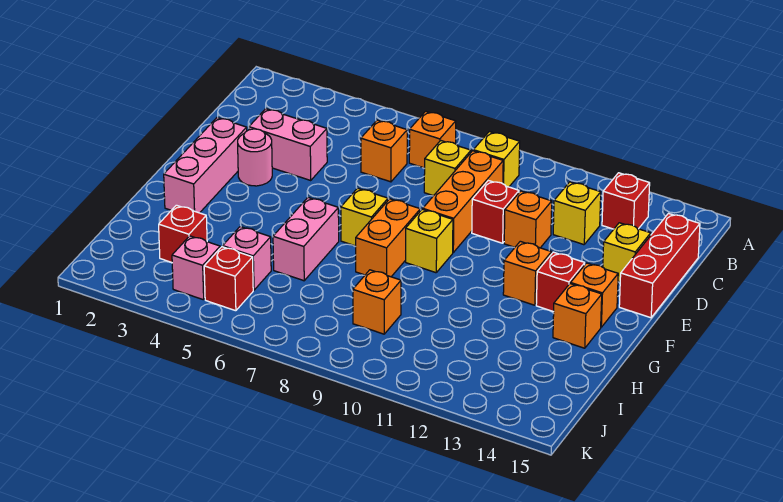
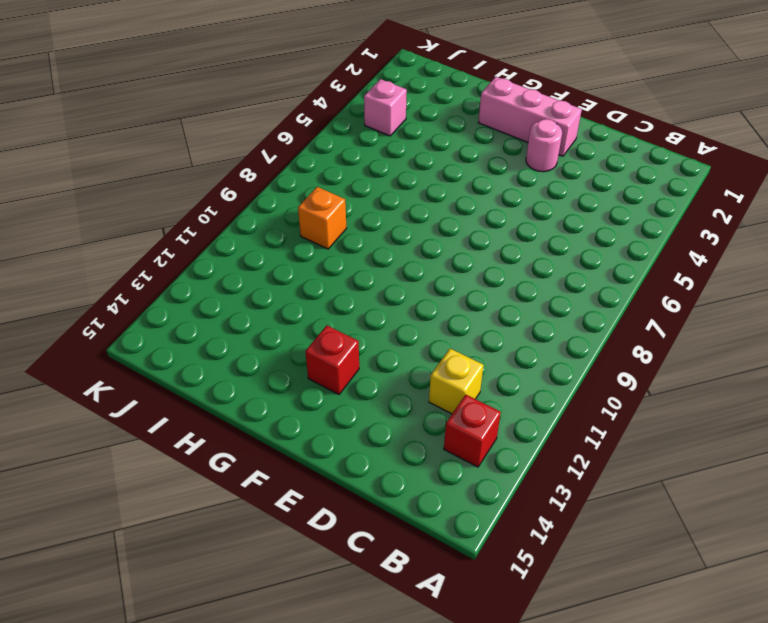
none -> orange brick B7 level 1
none -> yellow brick B9 level 1
none -> orange brick C6 level 1

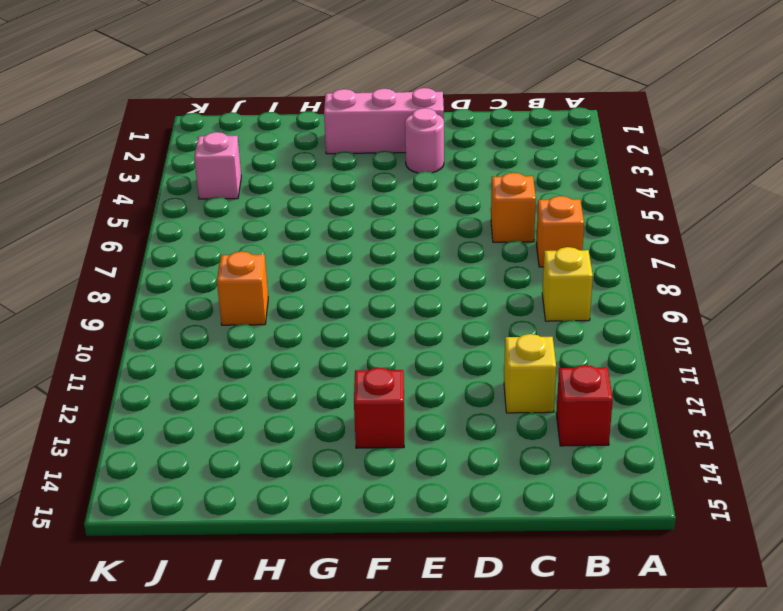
none -> yellow brick C8 level 1
none -> orange brick C9:E9 level 1
none -> red brick C15:E15 level 1

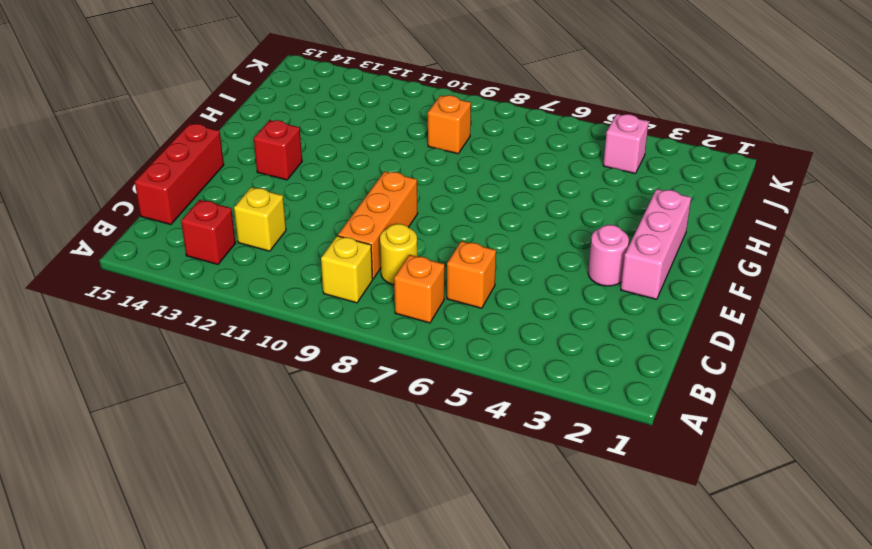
yellow round brick C8 level 1 -> yellow brick C8 level 1
none -> pink brick D3:D4 level 1
none -> red brick D10 level 1
none -> orange brick D11 level 1

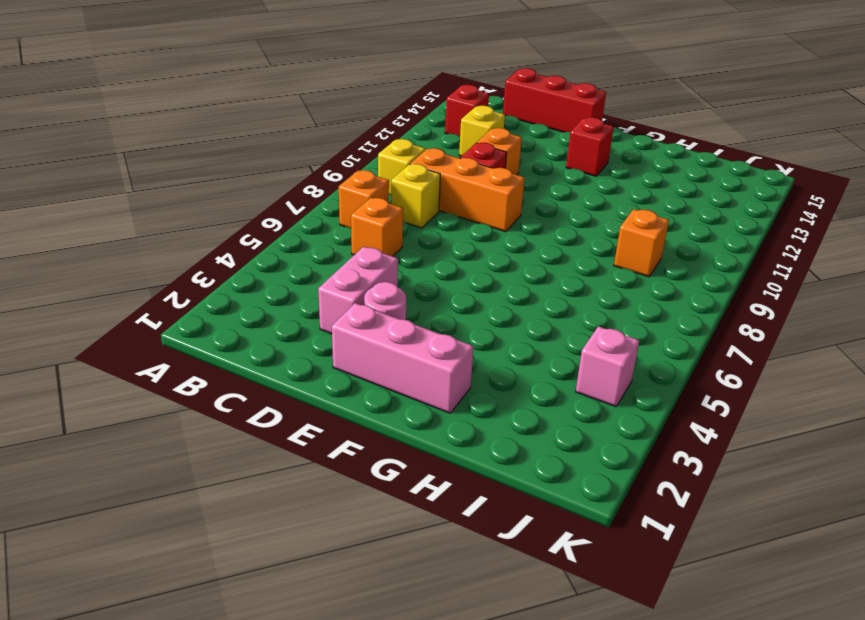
none -> yellow brick D14 level 1
none -> yellow brick F7 level 1
none -> orange brick F8:G8 level 1

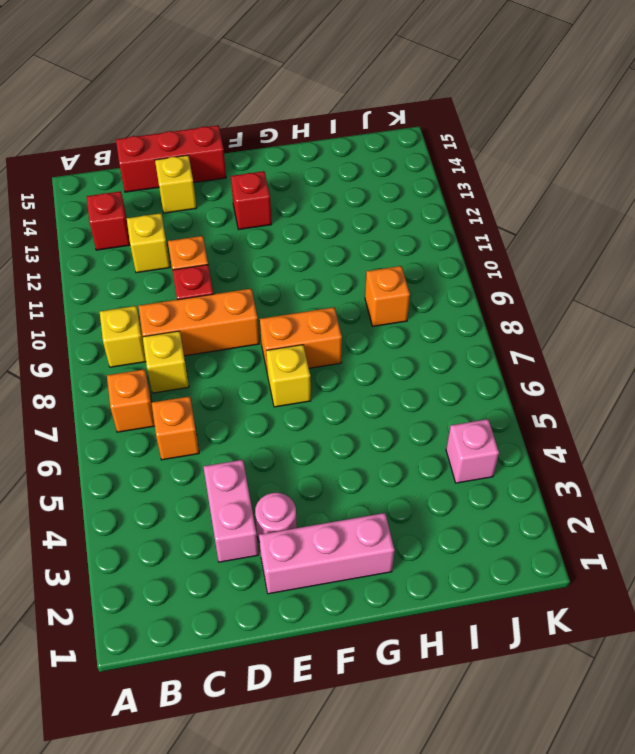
none -> yellow brick F9 level 1
none -> orange brick F12 level 1
none -> orange brick F14 level 1

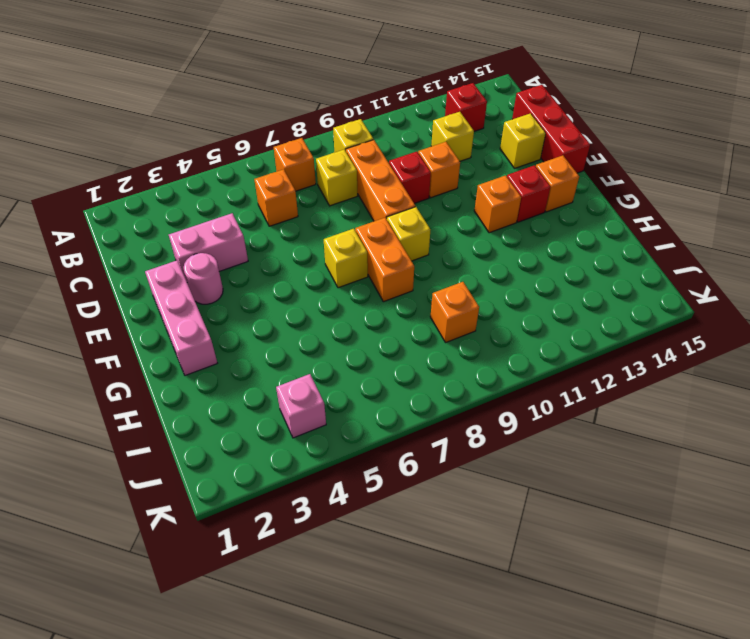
none -> pink brick G6:H6 level 1
none -> orange brick G14 level 1
none -> red brick I3 level 1

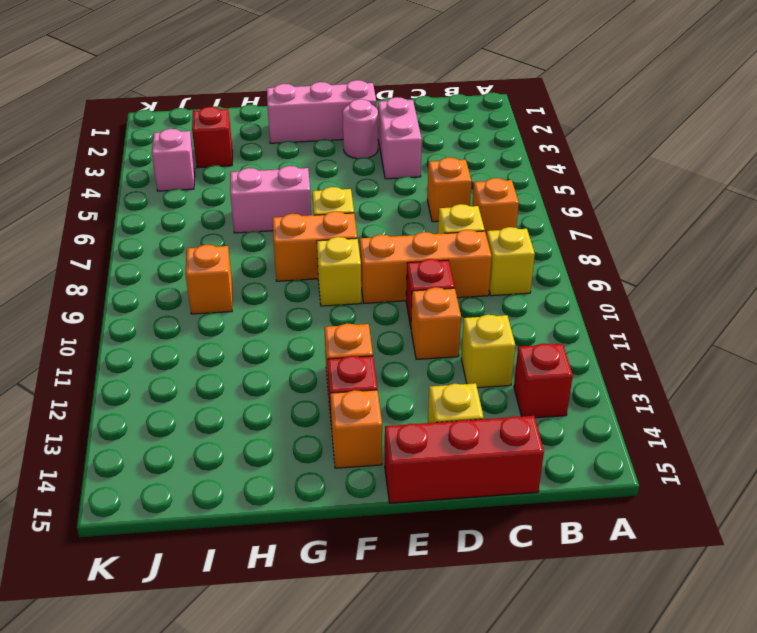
none -> orange brick G14 level 1
none -> pink brick I5 level 1
none -> red brick J5 level 1

